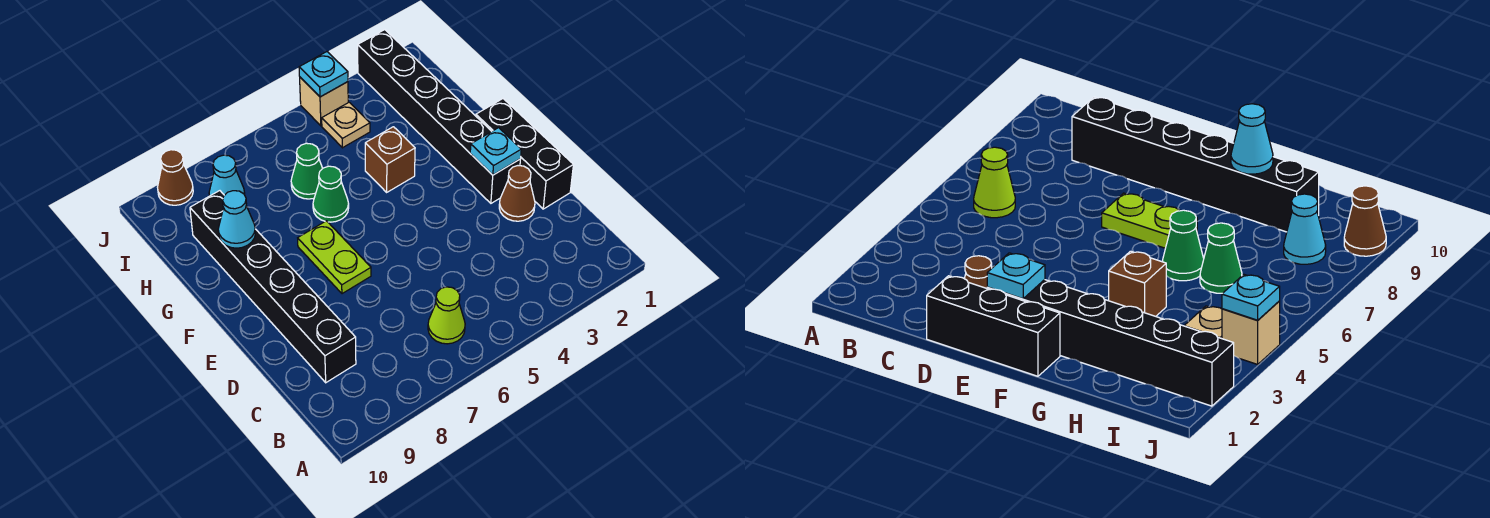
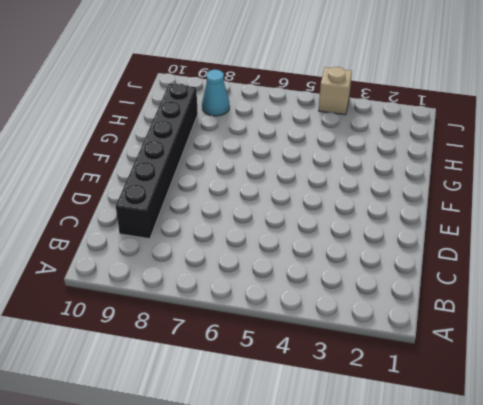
none -> lime cone B6 level 1
none -> black brick D1:F1 level 1
none -> brown cone D2 level 1

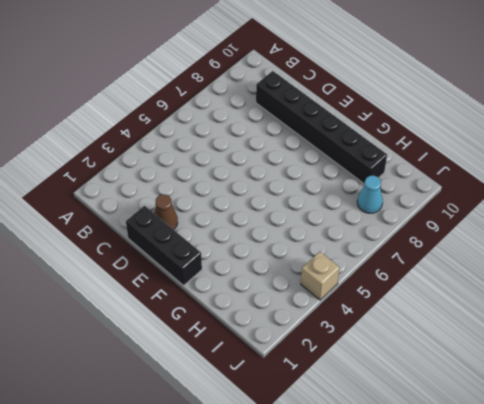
none -> lime cone B6 level 1
none -> black brick E2:J2 level 1
none -> lime plate E7:F7 level 1

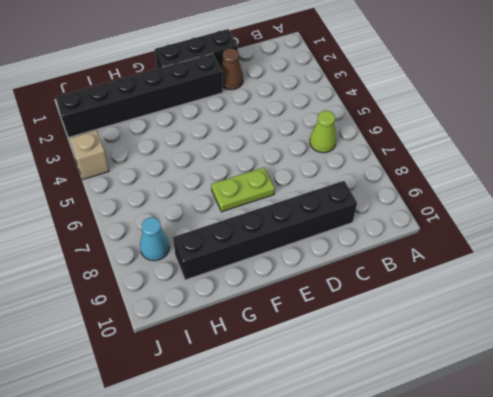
none -> brown brick G4 level 1
none -> green cone G6 level 1
none -> green cone H6 level 1

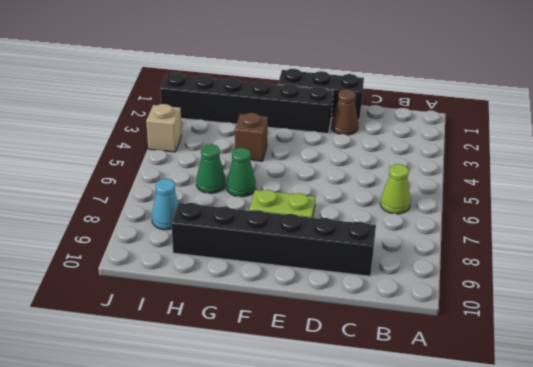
none -> tan plate I4 level 1
none -> brown cone J9 level 1
none -> cyan plate E2 level 2

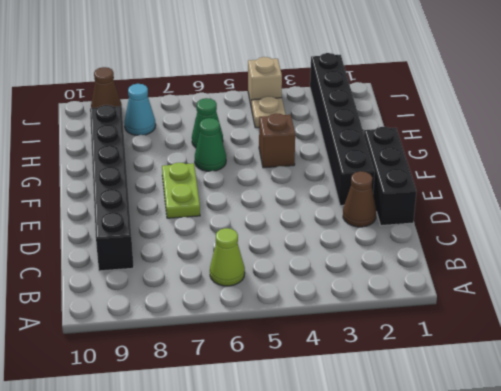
none -> cyan plate E2 level 2
none -> cyan cone G9 level 2
none -> cyan plate J4 level 2

